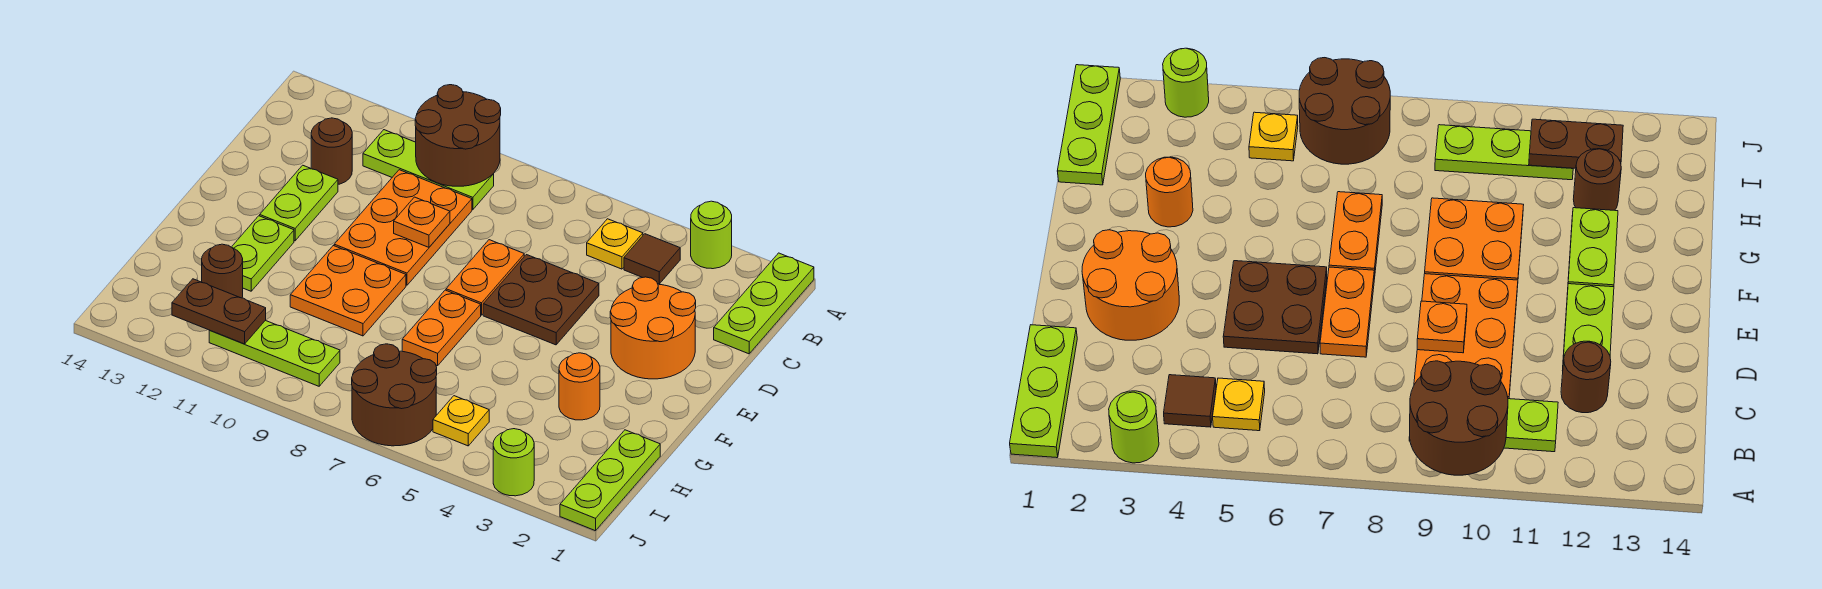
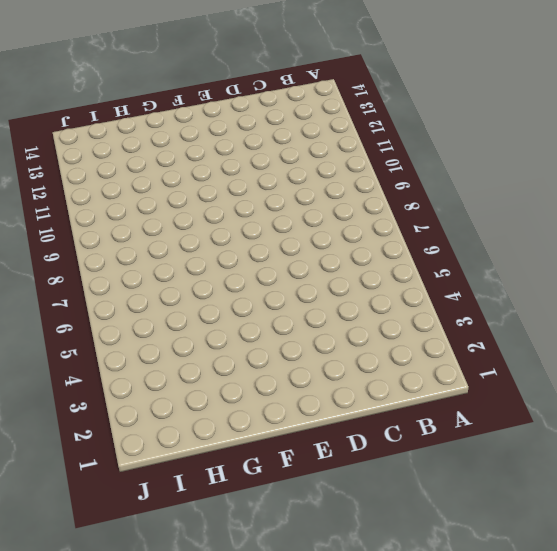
none -> lime plate A1:C1 level 1
none -> lime round brick A3 level 1
none -> brown tile B4 level 1

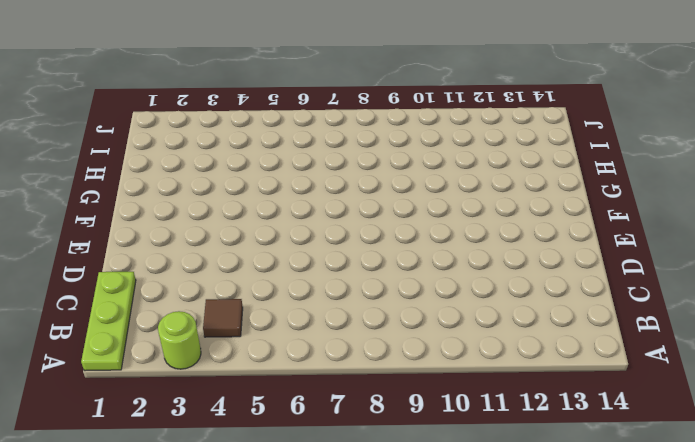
none -> yellow plate B5 level 1
none -> lime plate B9:B11 level 1
none -> orange plate C9:E10 level 1

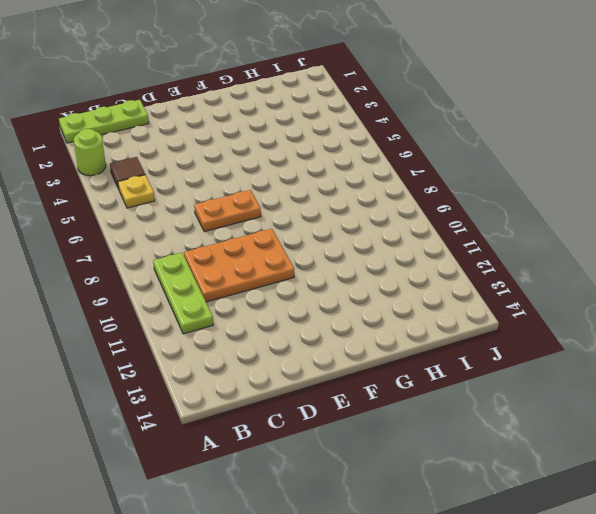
none -> brown round brick C12 level 1
none -> orange round brick D2:E3 level 1
none -> brown plate D5:E6 level 1

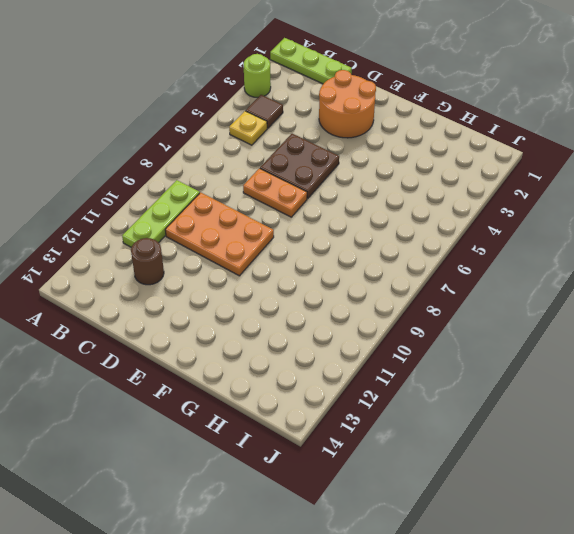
none -> lime plate D12:E12 level 1
none -> orange plate F7:G7 level 1
none -> orange plate F9:G10 level 1

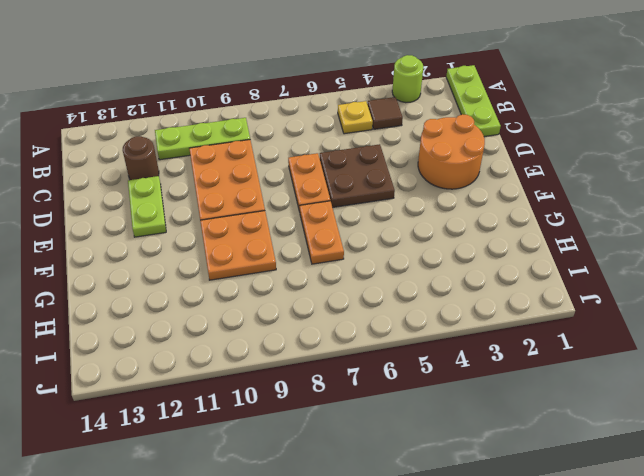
none -> lime plate F12:G12 level 1
none -> orange round brick G3 level 1
none -> lime plate H1:J1 level 1

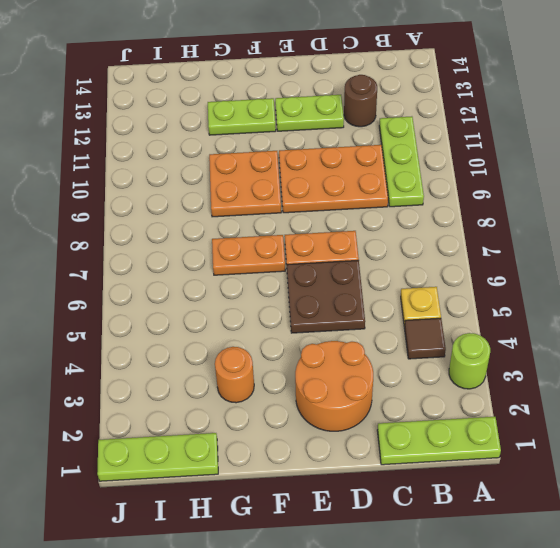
none -> brown round brick H12 level 1
none -> yellow plate I5 level 1
none -> brown round brick I6:J7 level 1

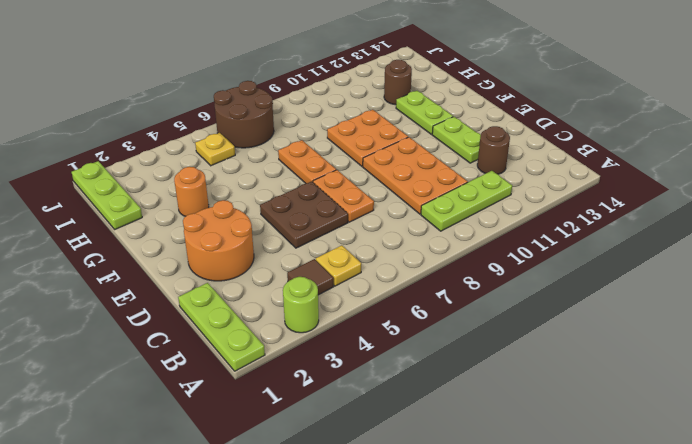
none -> lime plate I9:I11 level 1
none -> lime round brick J3 level 1
none -> brown round brick A9:B10 level 2

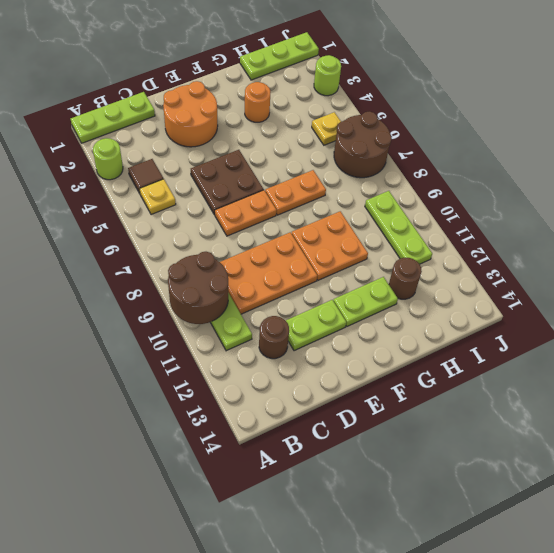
none -> orange plate D9 level 2
none -> brown plate I11:I12 level 2

